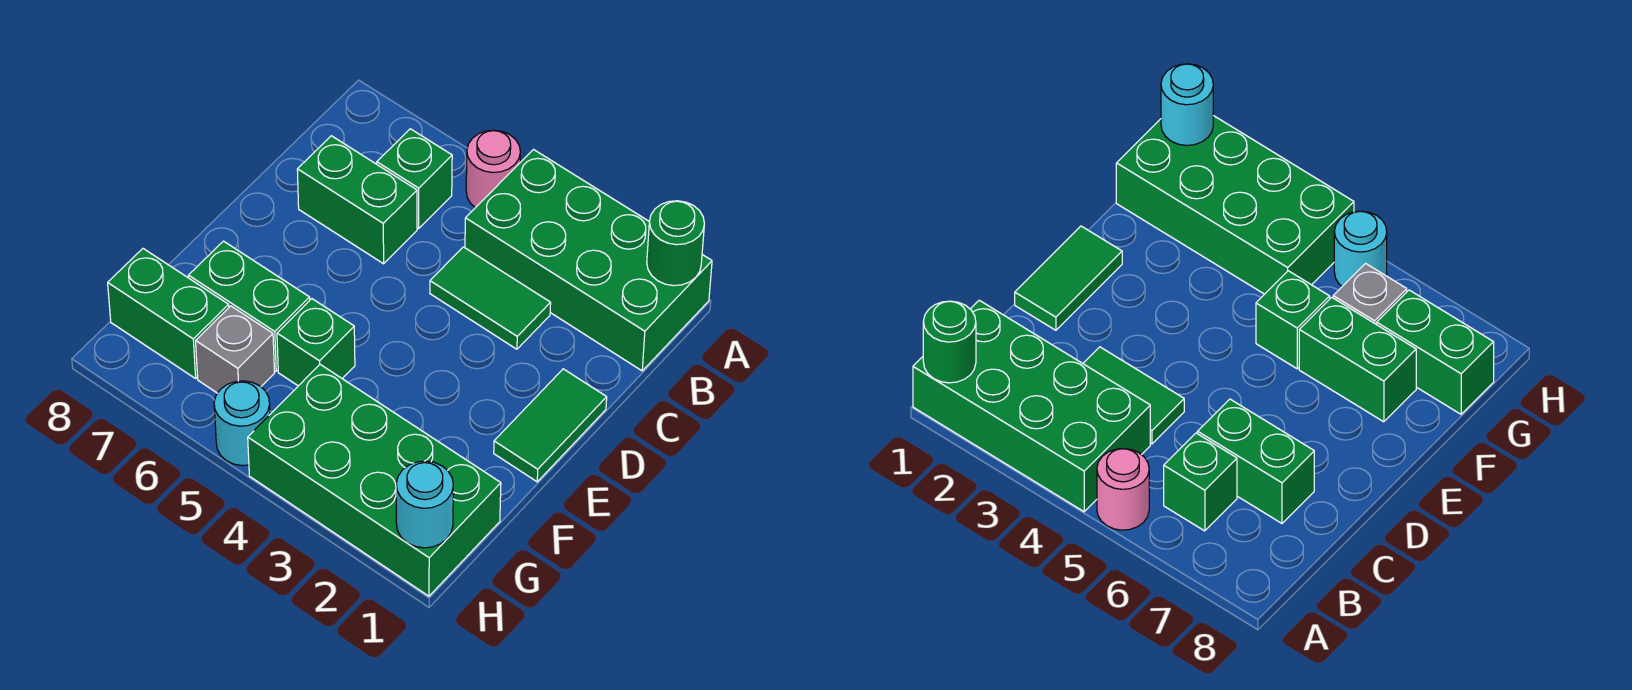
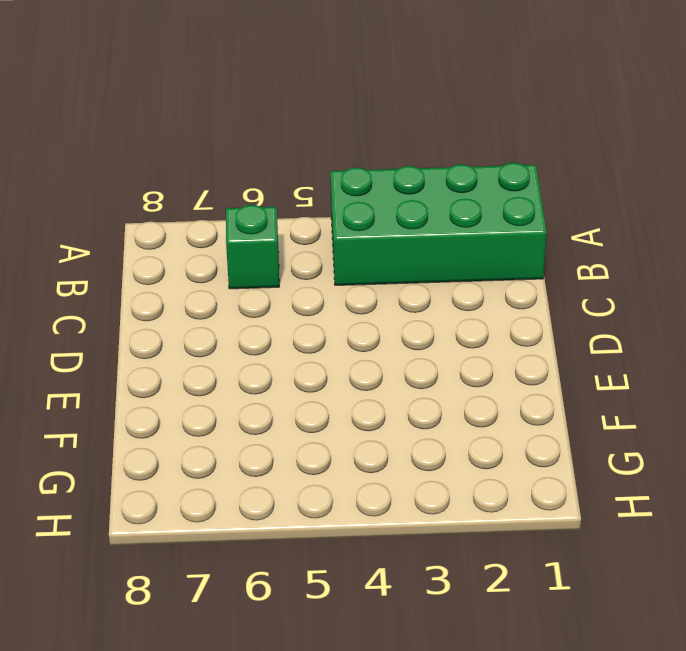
none -> pink round brick A5 level 1
none -> green tile C3:C4 level 1
none -> green brick C6:C7 level 1

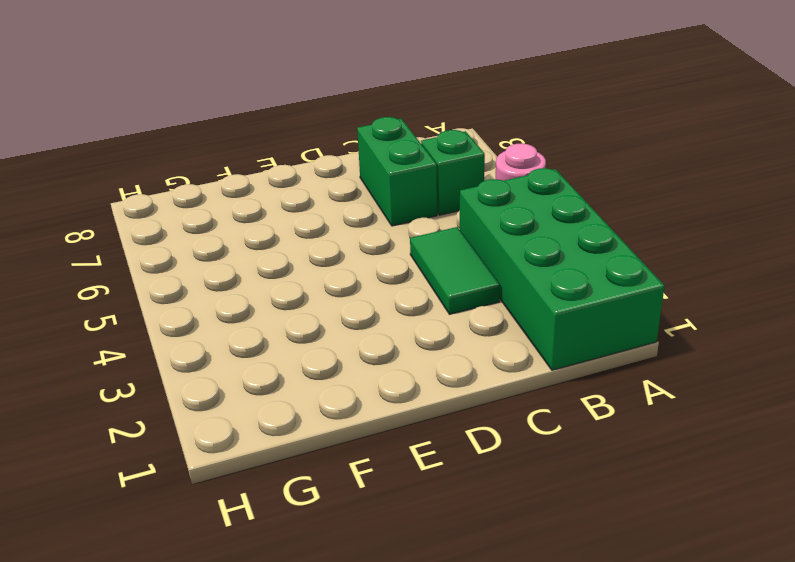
none -> green tile D1:E1 level 1
none -> green brick F5 level 1
none -> green brick F6:F7 level 1

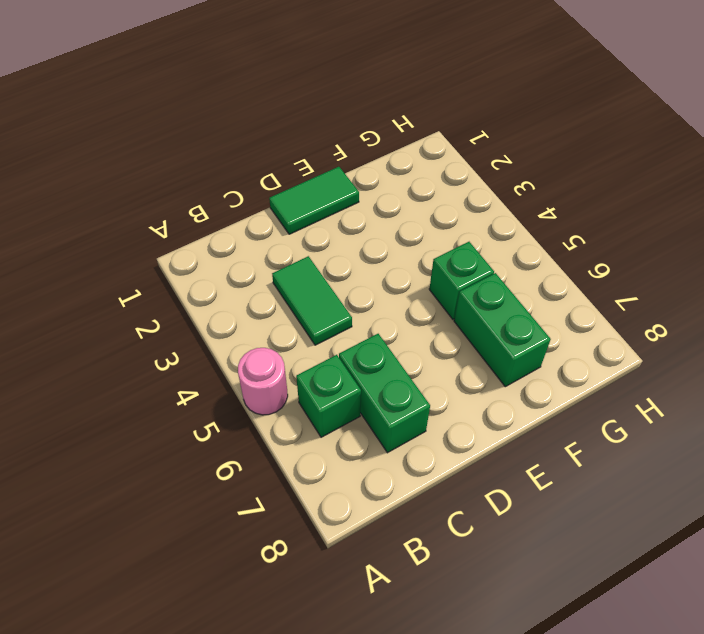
none -> green brick A1:B4 level 1
none -> green brick G1:H4 level 1
none -> grey brick G6 level 1

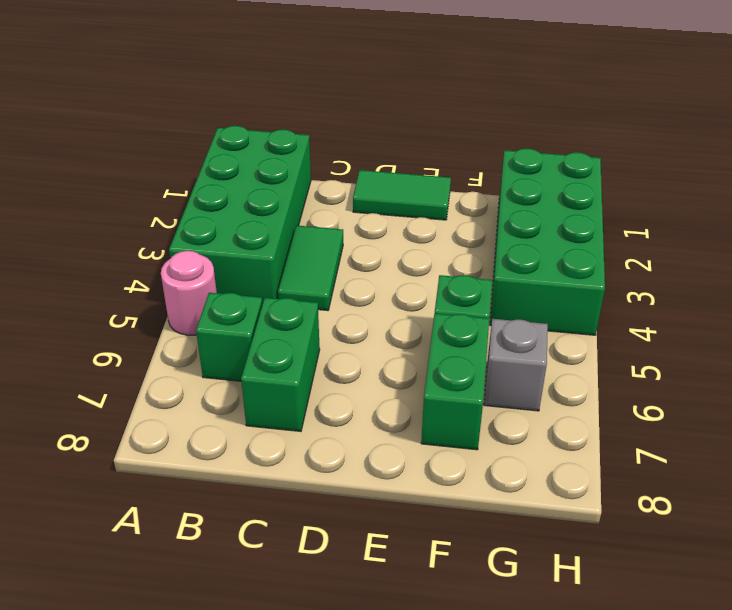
none -> green brick G7:G8 level 1
none -> cyan round brick H5 level 1
none -> green round brick A1 level 2

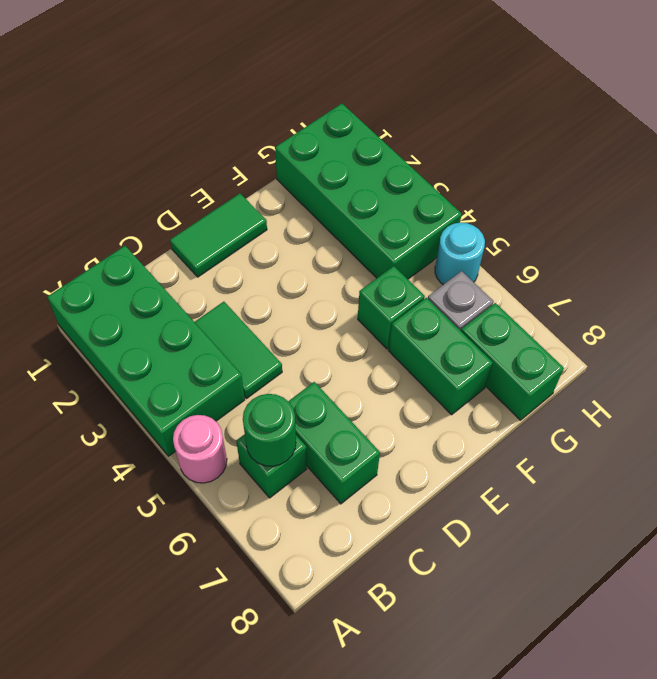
green round brick B6 level 2 -> green round brick A1 level 2
none -> cyan round brick H1 level 2

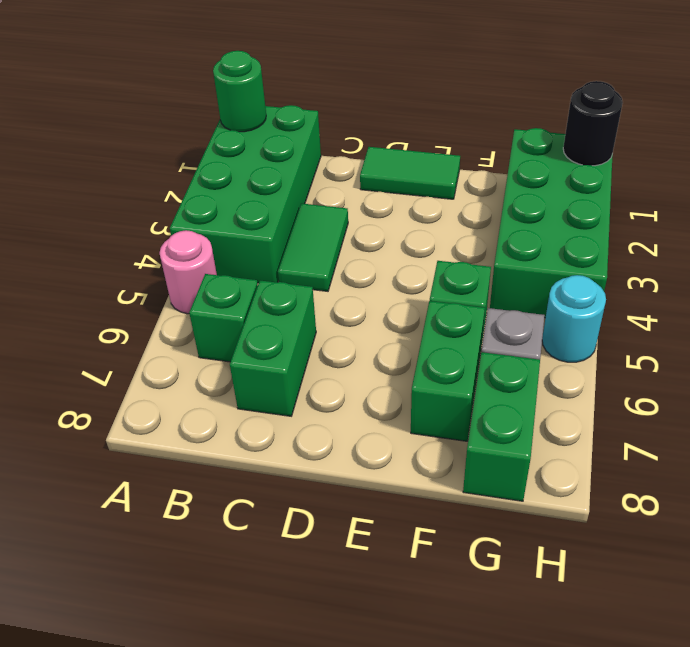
black round brick H1 level 2 -> cyan round brick H1 level 2

